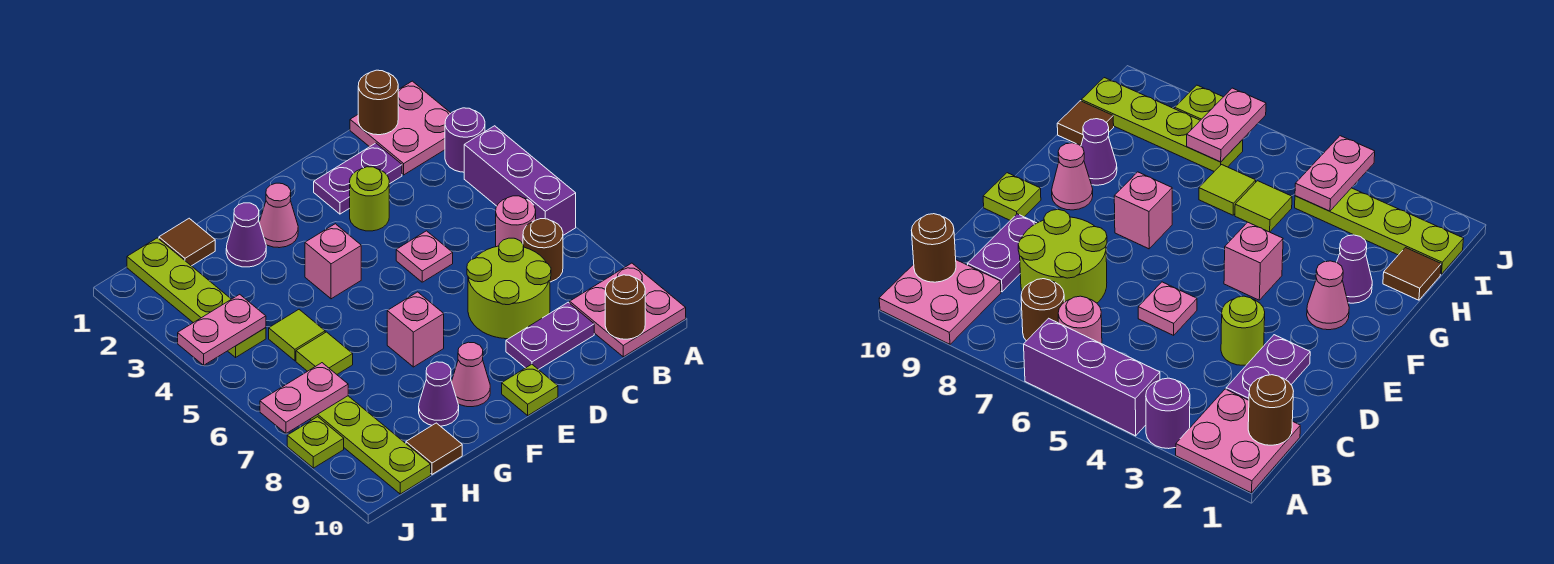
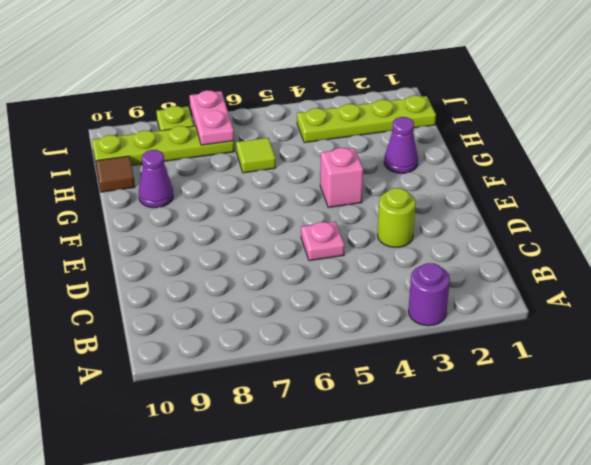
none -> pink plate A1:B2 level 1
none -> purple brick A4:A6 level 1
none -> pink plate A9:B10 level 1

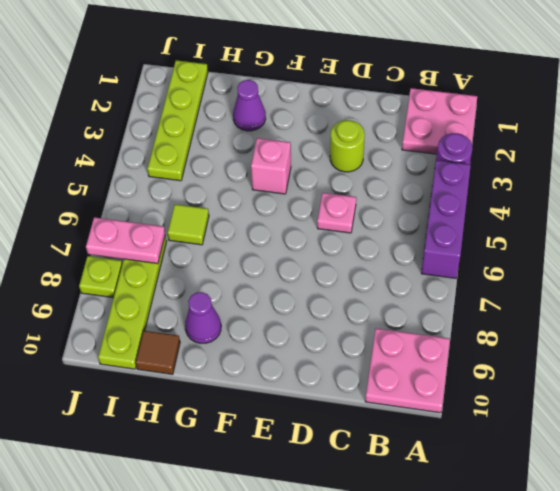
none -> pink round brick B6 level 1
none -> brown round brick B7 level 1
none -> purple plate C2:D2 level 1

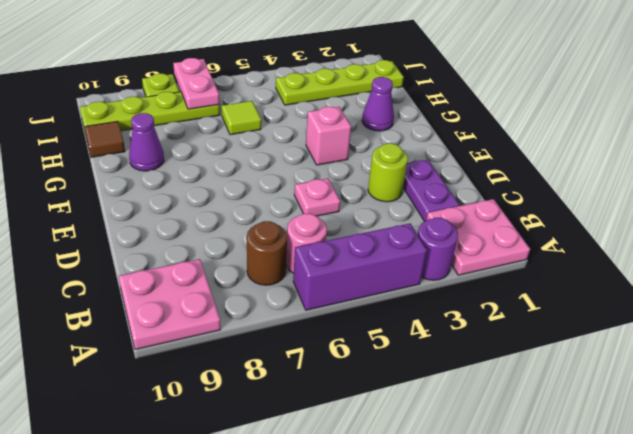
none -> lime round brick C7:D8 level 1
none -> purple plate C9:D9 level 1
none -> lime plate E10 level 1

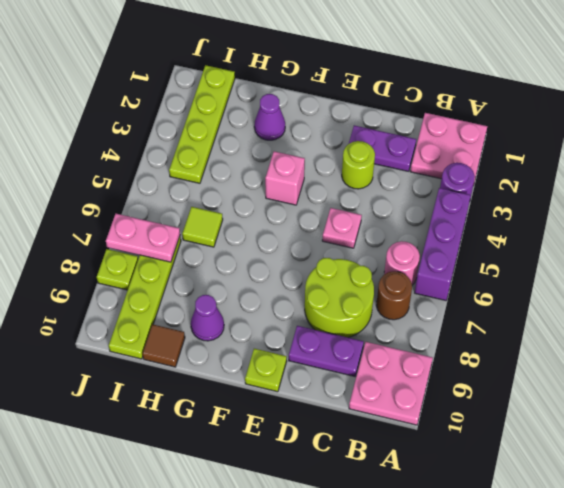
none -> pink cone F2 level 1
none -> pink brick F7 level 1
none -> pink cone F9 level 1

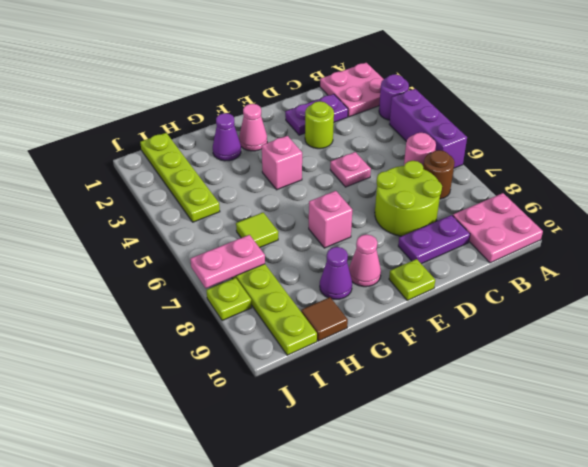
none -> brown tile H1 level 1
none -> lime tile H5 level 1
none -> brown round brick B1 level 2

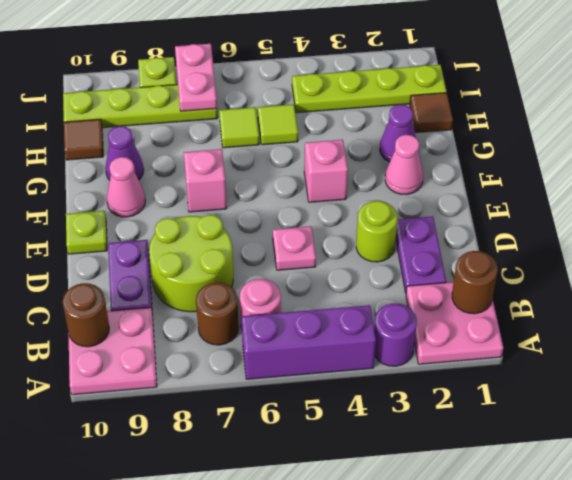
none -> pink plate I4:J4 level 2

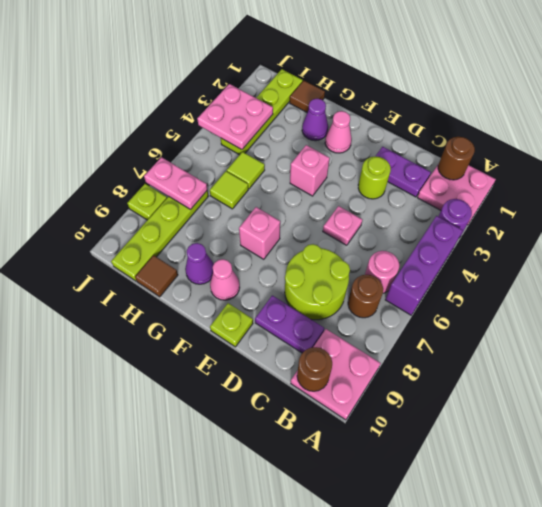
pink plate I3:J4 level 2 -> pink plate I4:J4 level 2

